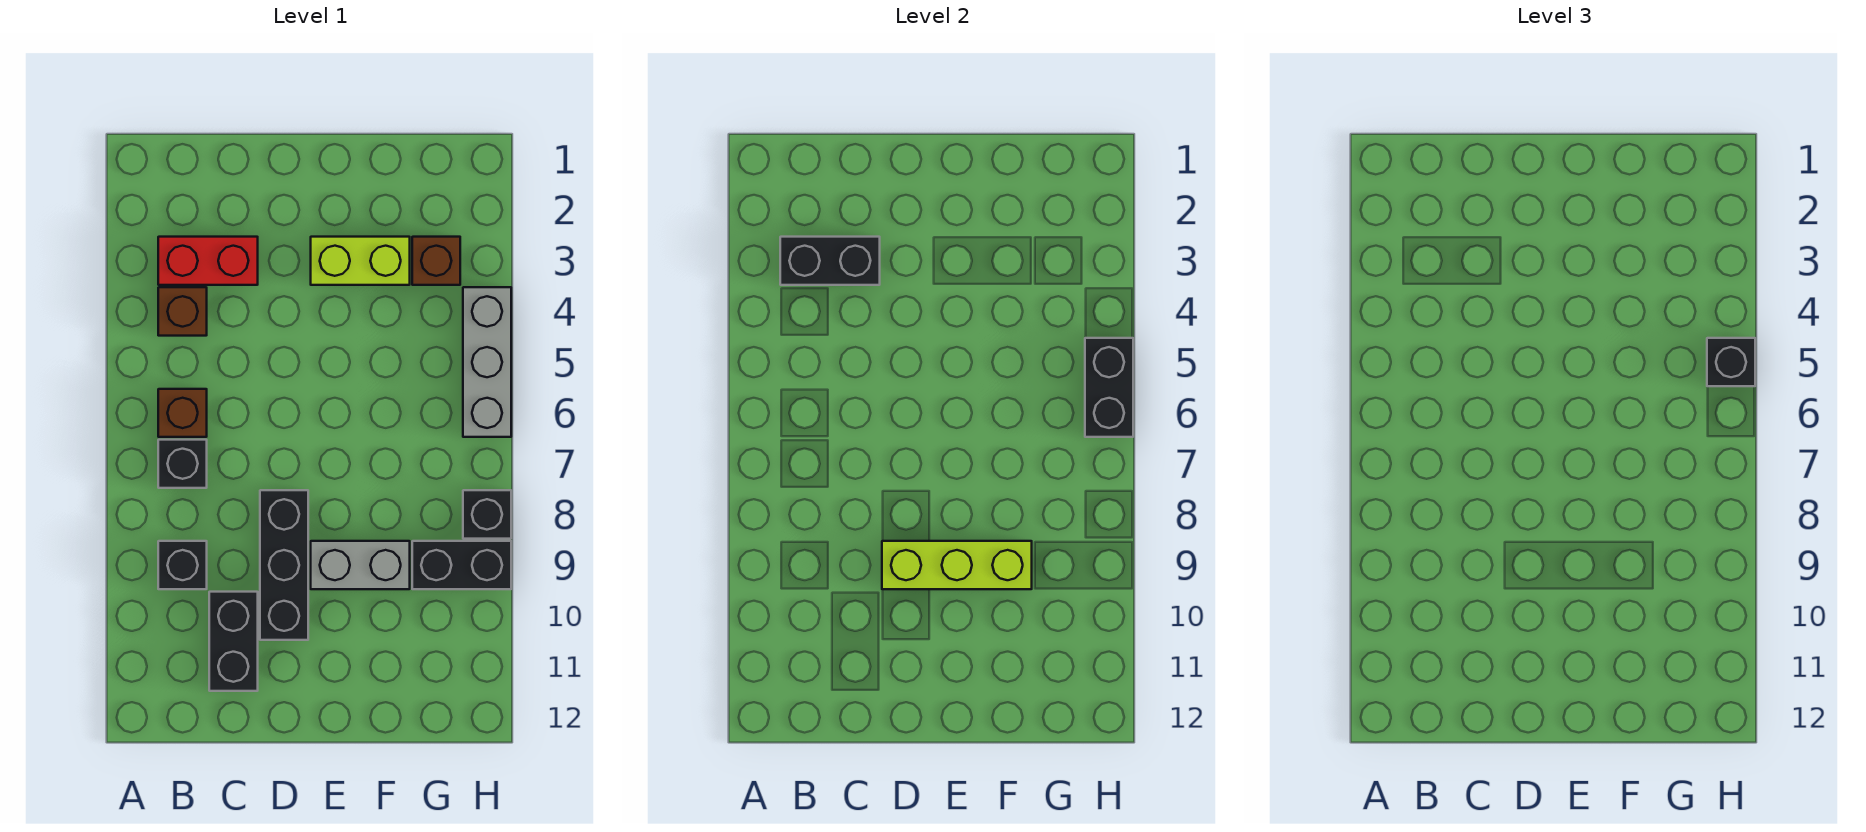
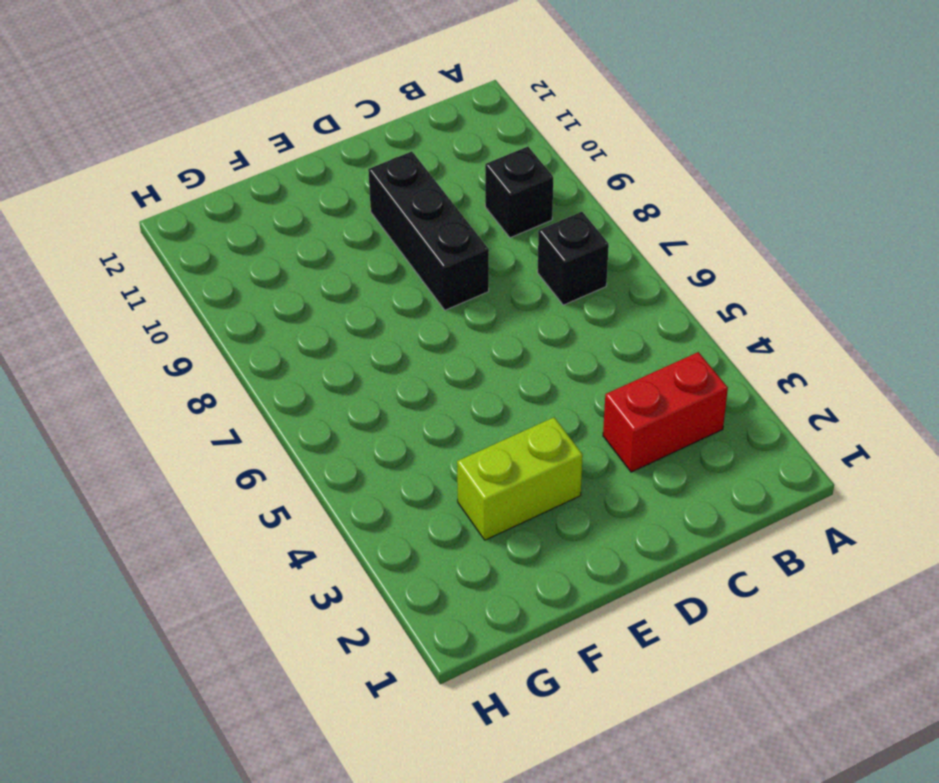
none -> brown brick B4 level 1
none -> brown brick B6 level 1
none -> black brick C10:C11 level 1

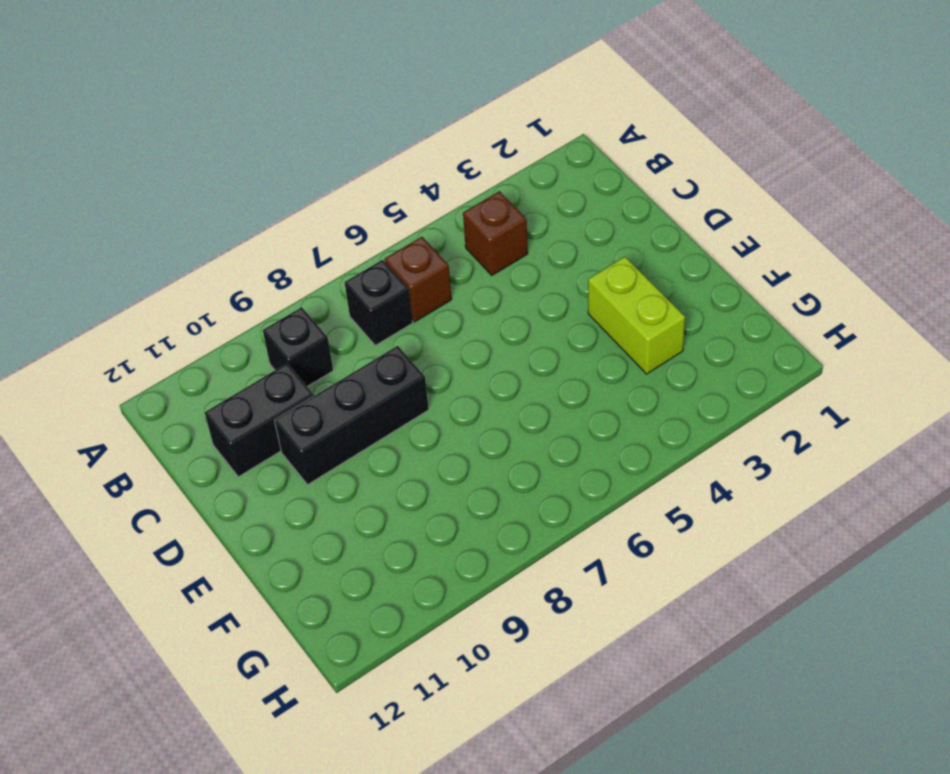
none -> red brick B3:C3 level 1
none -> grey brick E9:F9 level 1
none -> brown brick G3 level 1

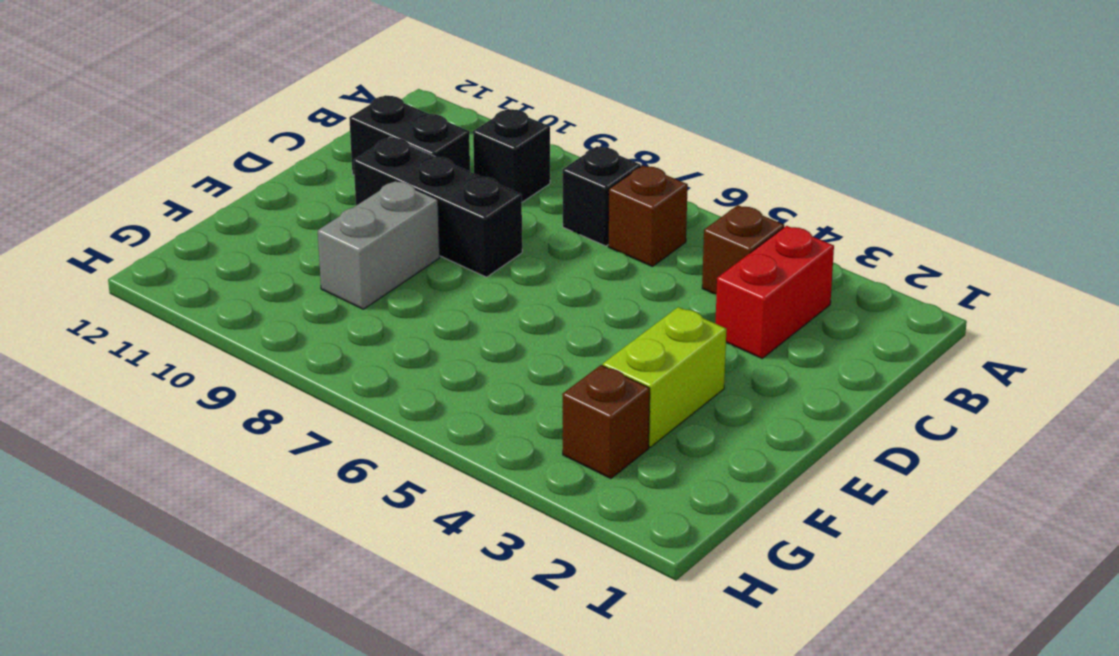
none -> black brick G9:H9 level 1
none -> grey brick H4:H6 level 1
none -> black brick H8 level 1

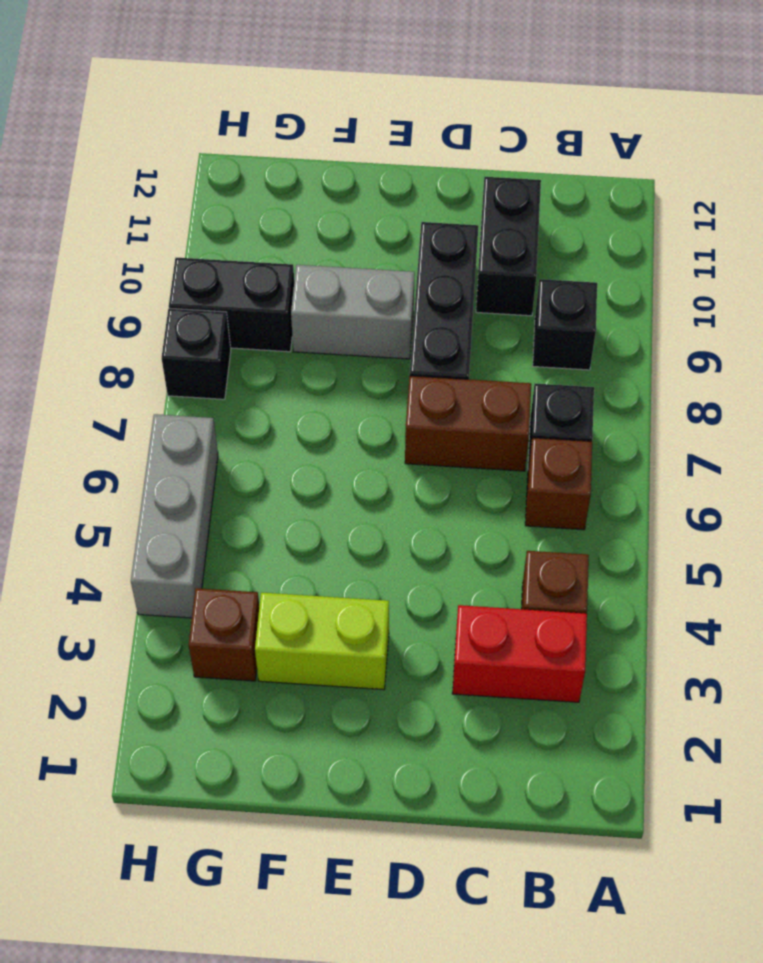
brown brick C7:D7 level 1 -> none
none -> black brick B3:C3 level 2
none -> lime brick D9:F9 level 2
none -> black brick H5:H6 level 2

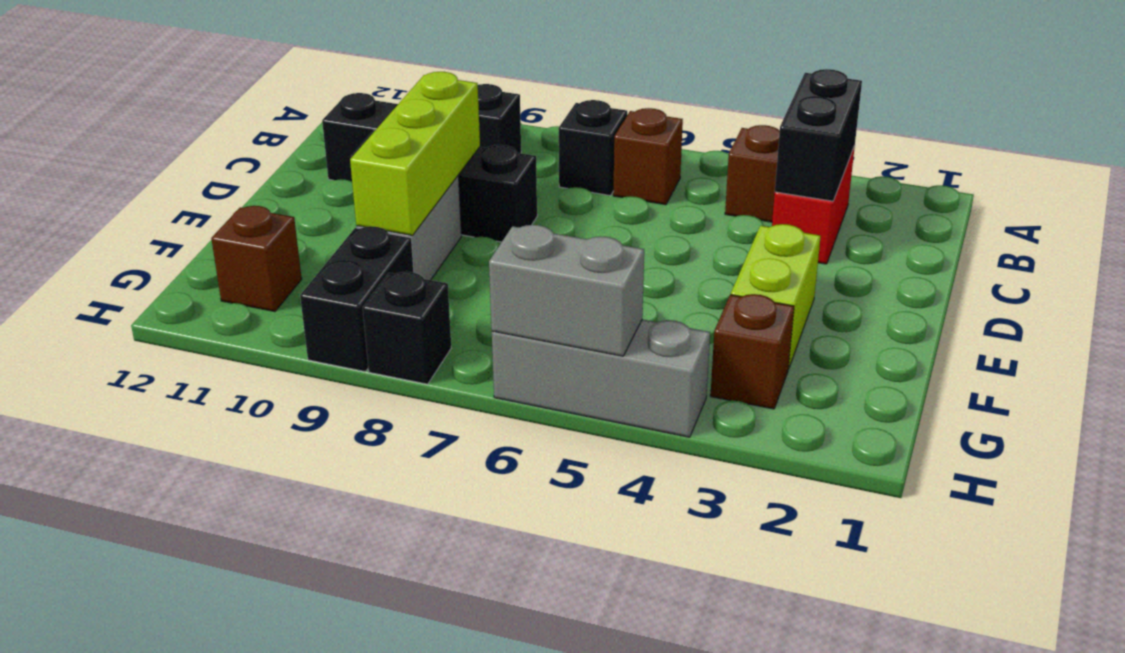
brown brick G11 level 1 -> none
grey brick H5:H6 level 2 -> black brick H5:H6 level 2
none -> black brick H5 level 3

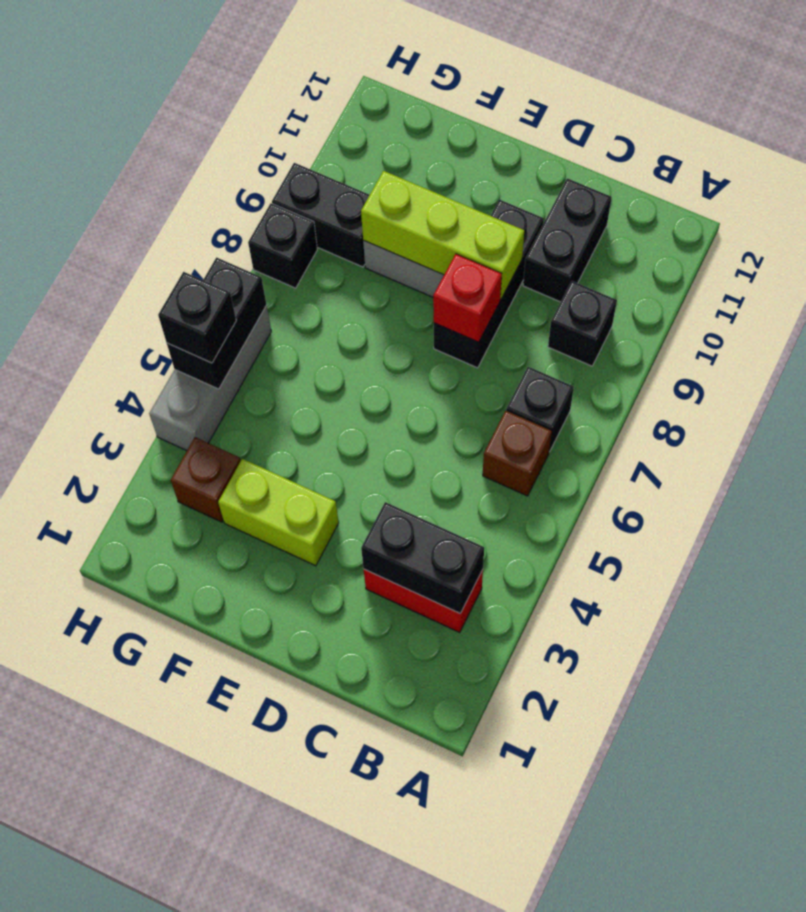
red brick D8 level 2 -> none
none -> brown brick B4 level 1

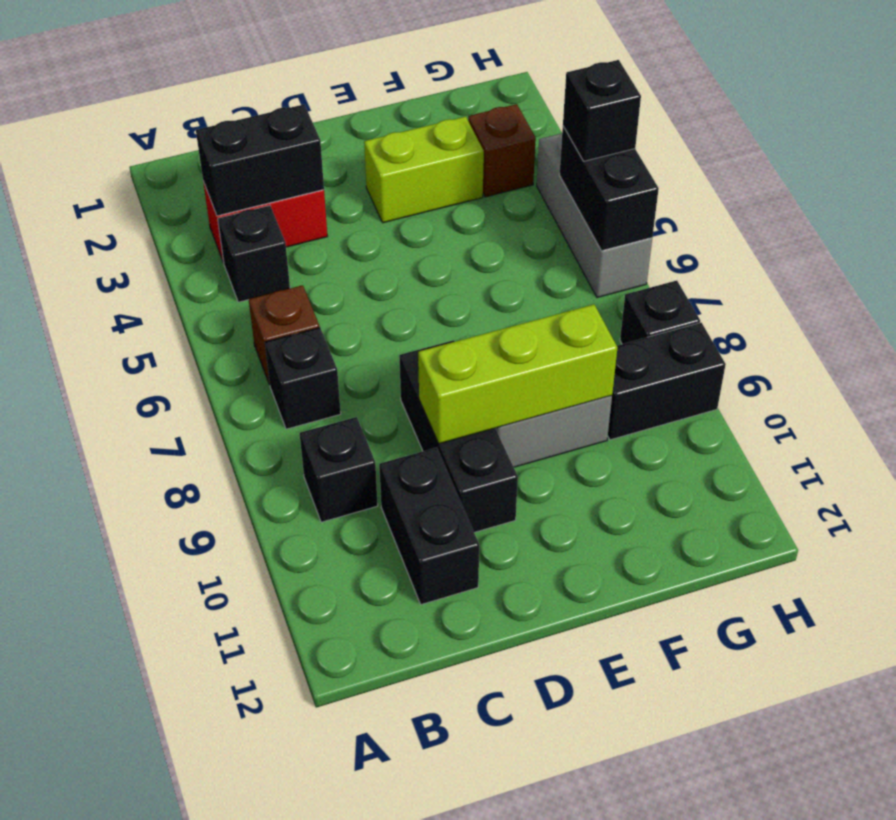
black brick B4 level 1 -> brown brick B4 level 1

